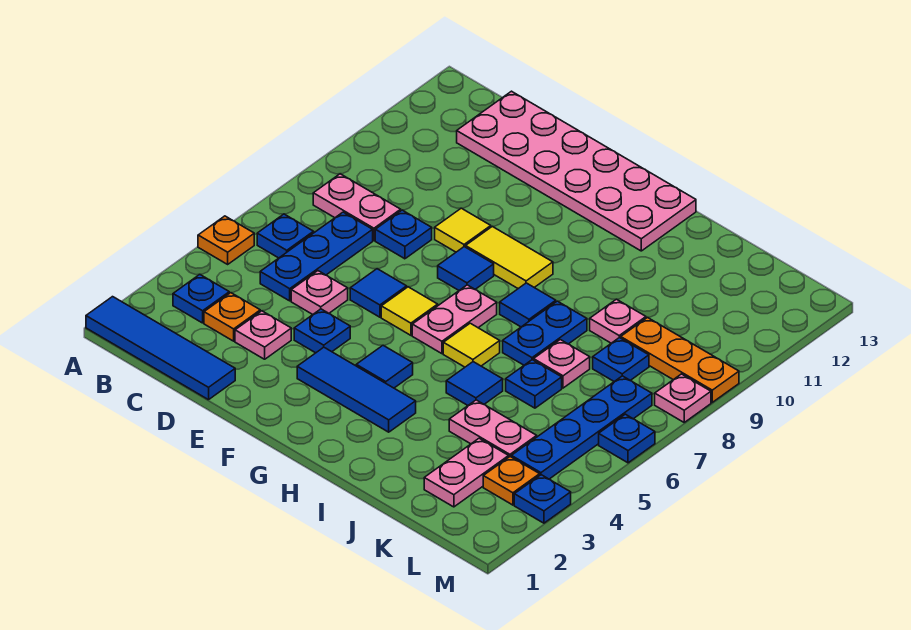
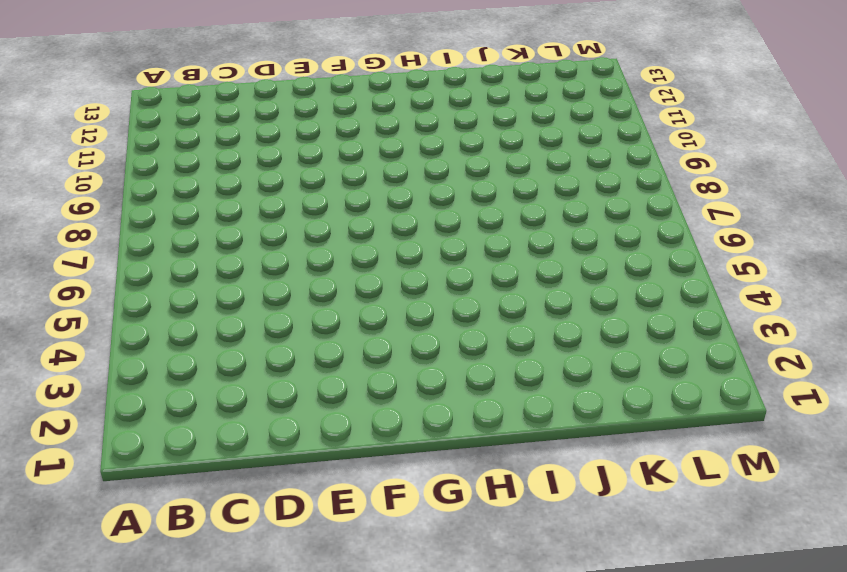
none -> blue tile A1:D1 level 1
none -> orange plate A5 level 1
none -> blue plate B3 level 1
none -> blue plate B6 level 1

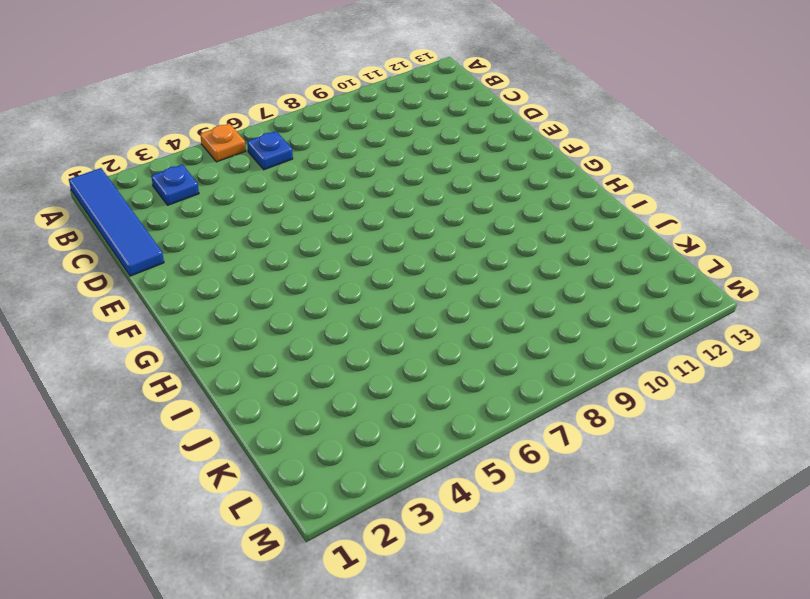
none -> pink plate B8:C8 level 1
none -> orange plate C3 level 1
none -> blue plate C5:C7 level 1
none -> pink plate C12:H13 level 1

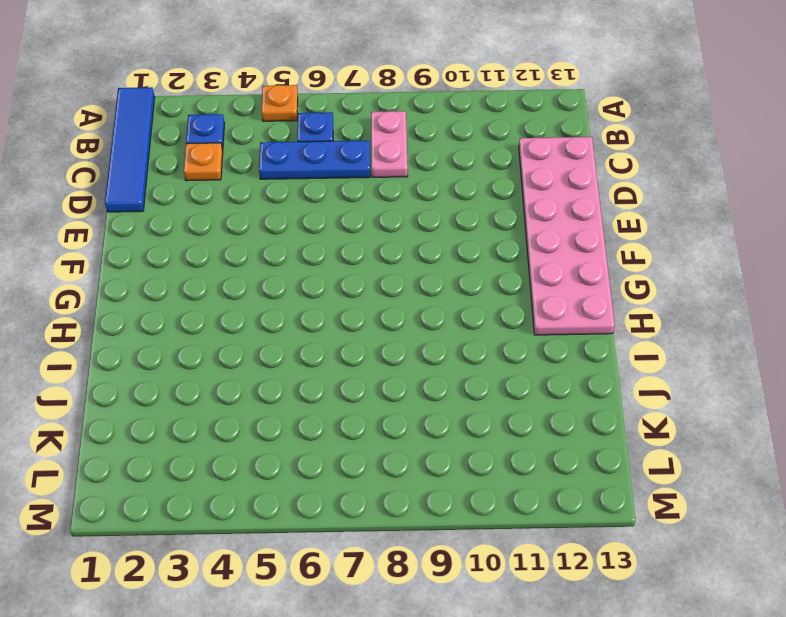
none -> pink plate D3 level 1
none -> pink plate D5 level 1
none -> blue plate D8 level 1
none -> blue plate E4 level 1

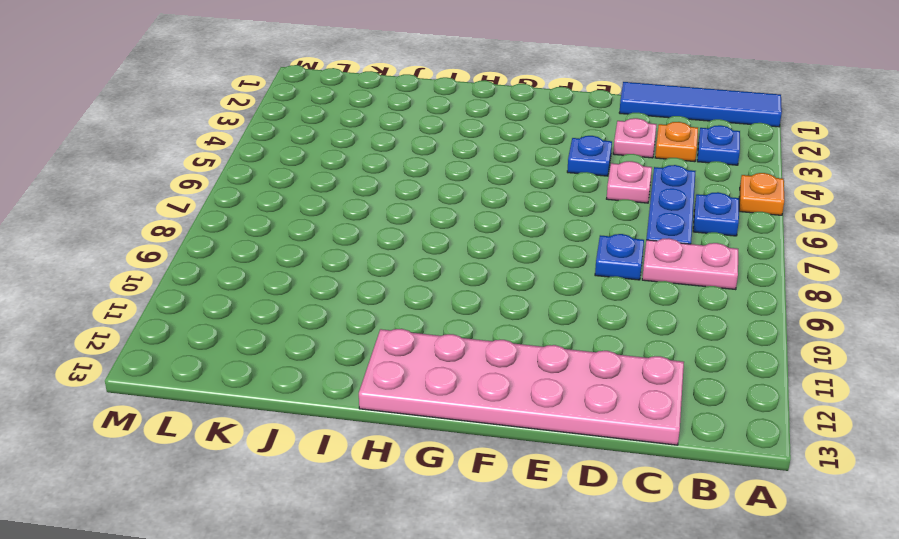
none -> blue tile E6 level 1
none -> yellow tile E9 level 1
none -> blue tile F3:H3 level 1
none -> yellow tile F6 level 1

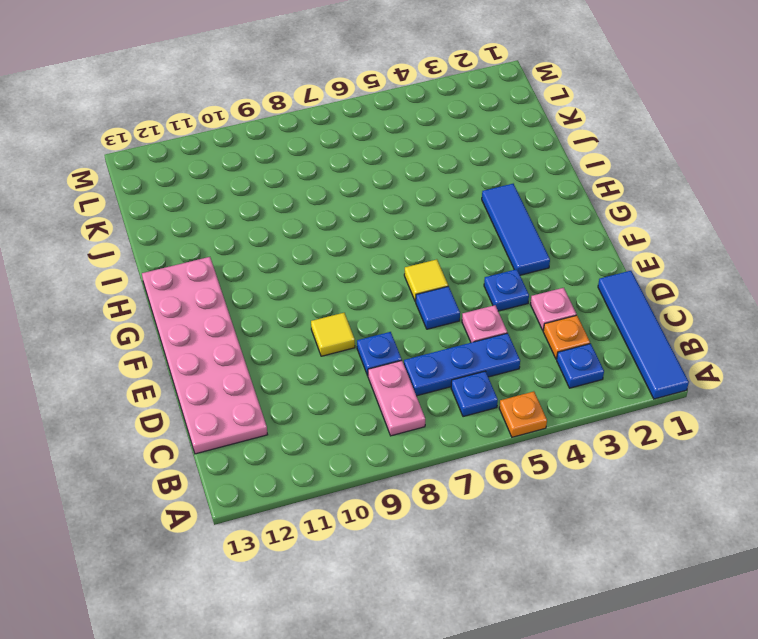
none -> blue tile F8 level 1
none -> yellow tile F9:G9 level 1
none -> blue tile G4 level 1
none -> pink plate G6:G7 level 1

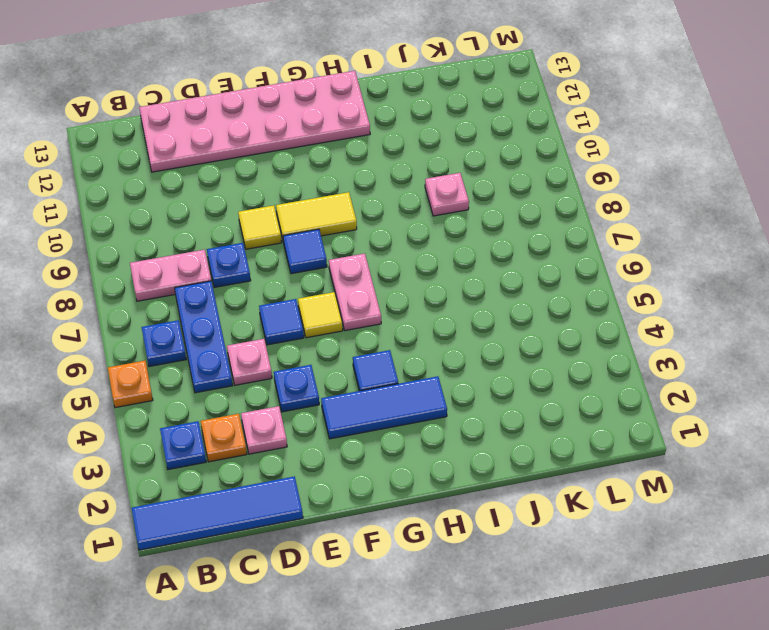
none -> yellow tile H6 level 1
none -> blue tile H8 level 1
none -> blue tile I5 level 1
none -> blue plate I7:I8 level 1

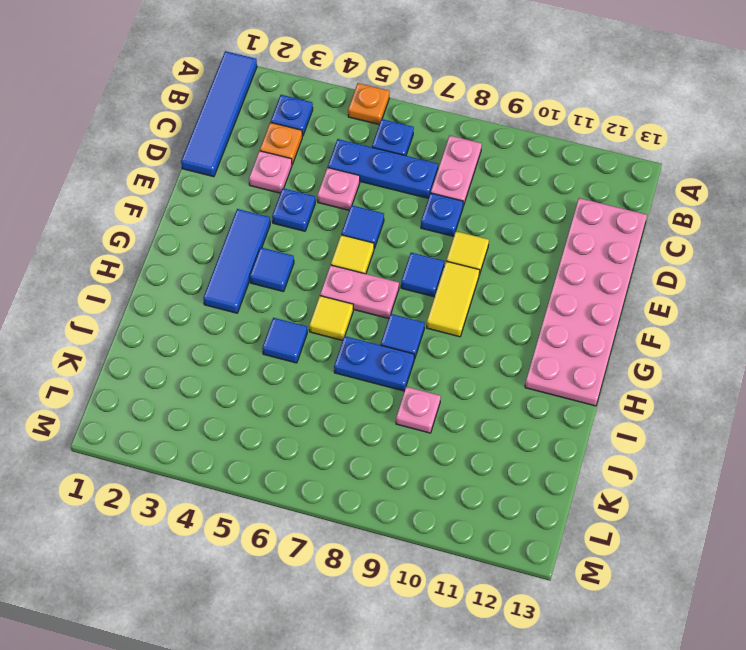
none -> pink plate J4:K4 level 1
none -> blue plate J6 level 1
none -> pink plate J7 level 1
none -> pink plate K2:K3 level 1

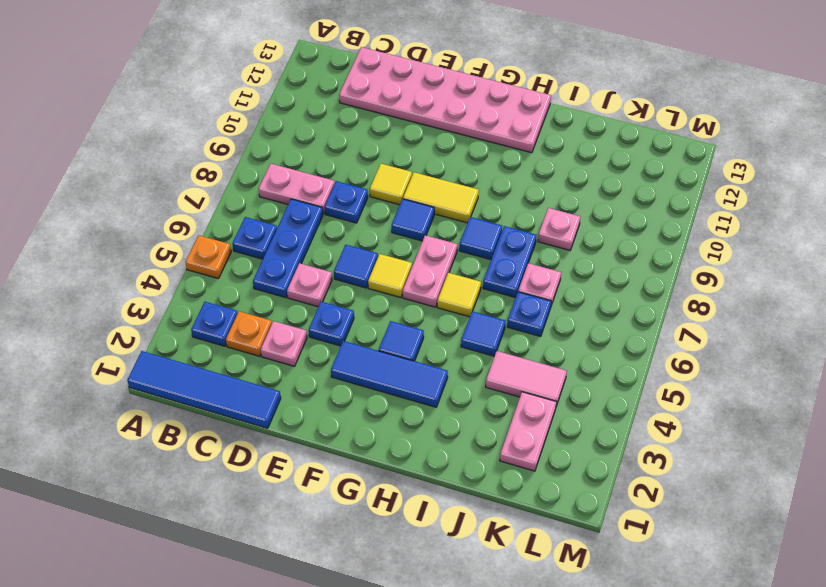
pink tile J4:K4 level 1 -> pink plate J4:K4 level 1
none -> blue plate K8 level 1
none -> orange plate K9:M9 level 1
none -> orange plate L3 level 1
none -> blue plate L4:L7 level 1

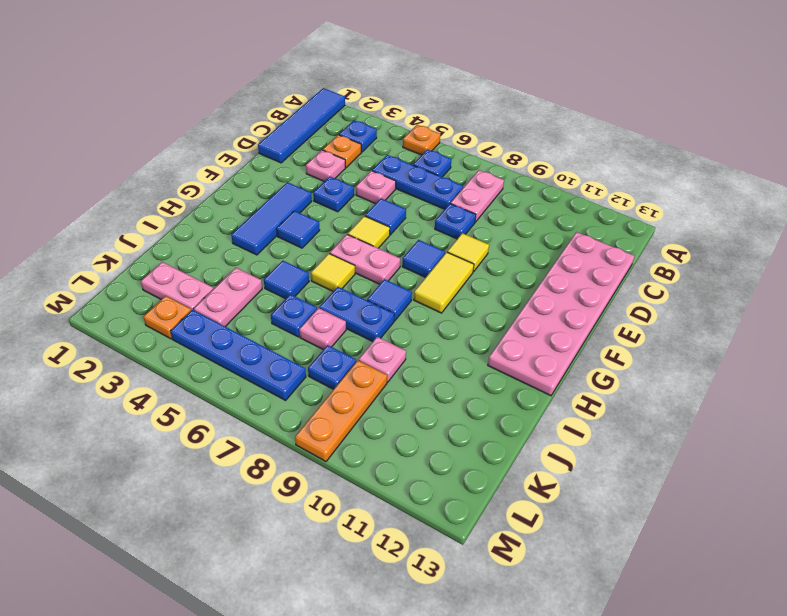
none -> blue plate M3 level 1
none -> blue plate M6 level 1
none -> pink plate M8 level 1

